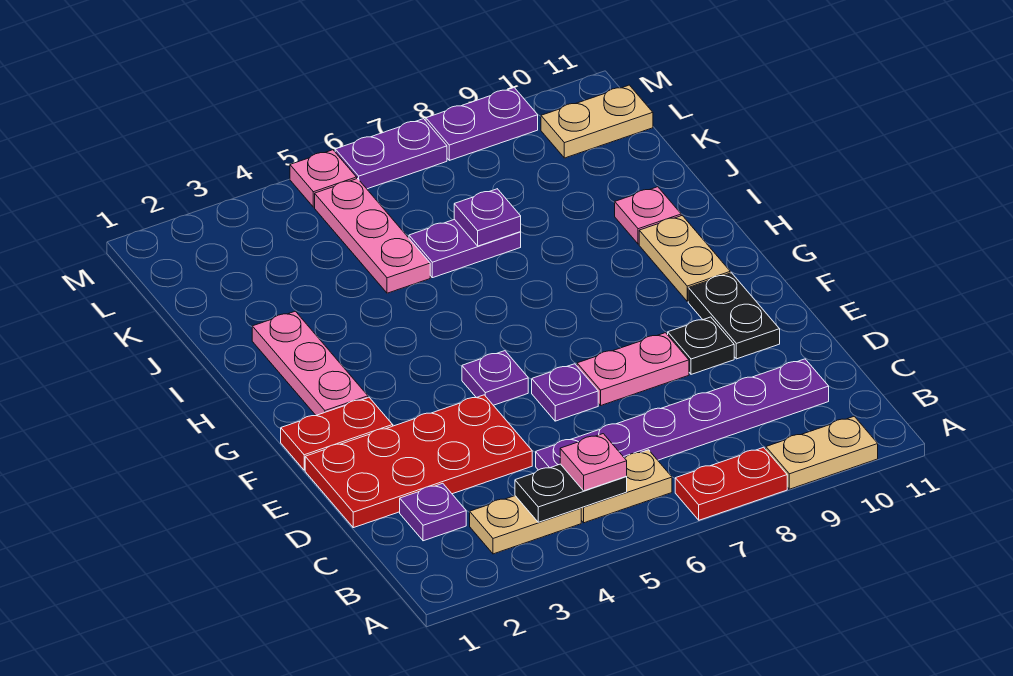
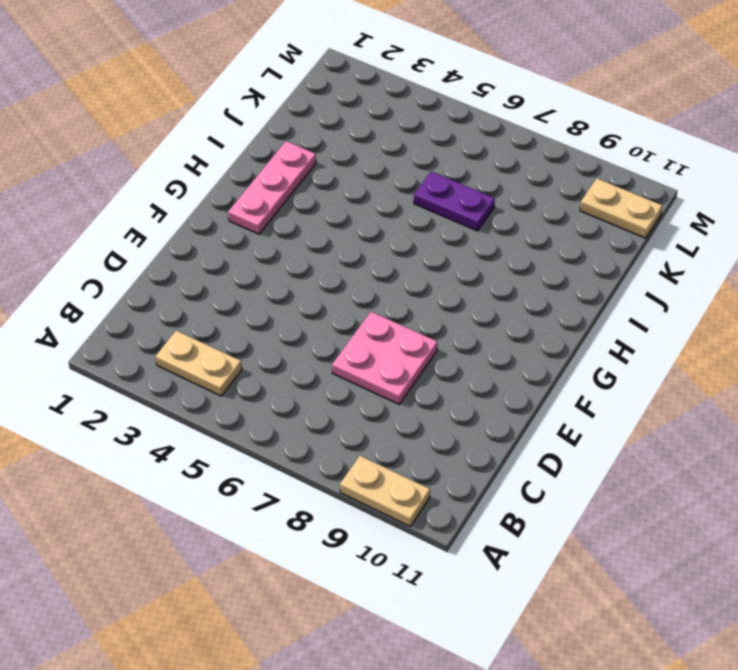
pink plate D7:E8 level 1 -> pink plate E7:E8 level 1
none -> red plate A7:A8 level 1
none -> tan plate B5:B6 level 1
none -> purple plate C2 level 1

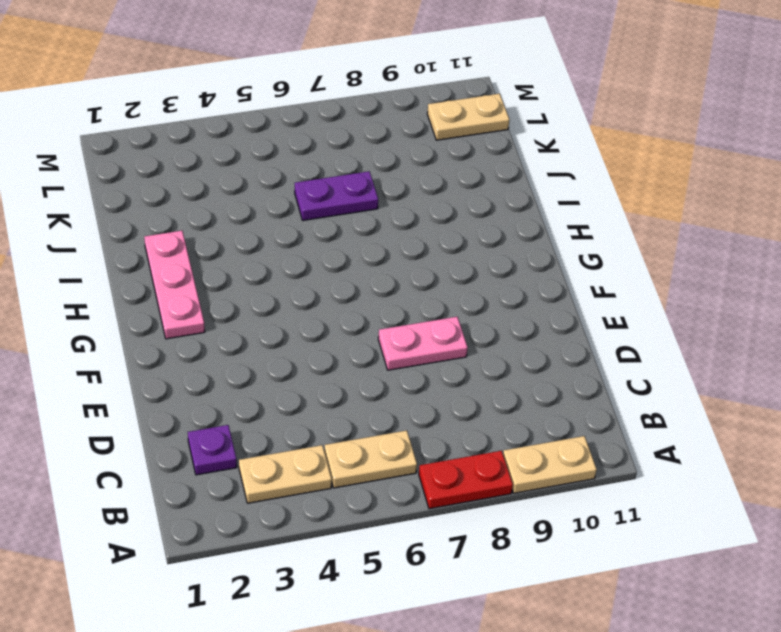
none -> purple plate C5:C10 level 1
none -> red plate D1:E4 level 1
none -> purple plate E6 level 1

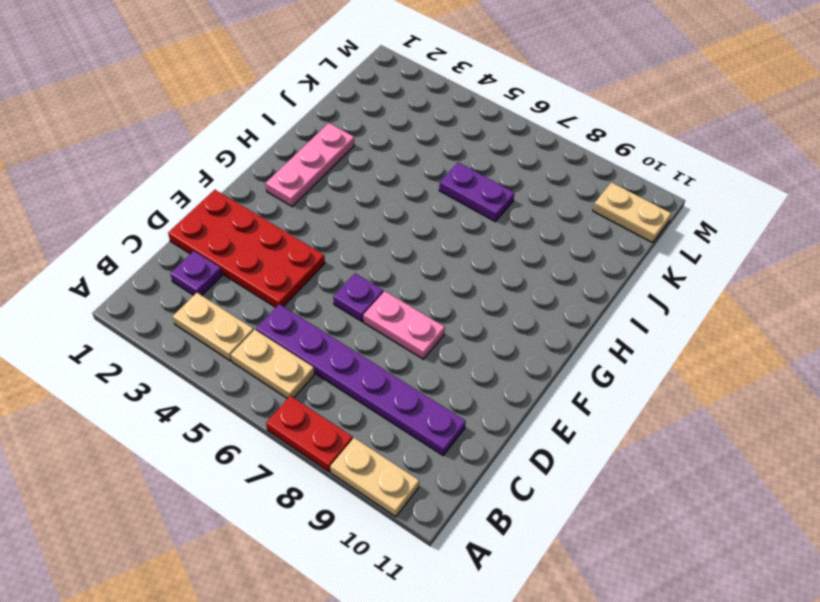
none -> black plate E9 level 1
none -> black plate E10:F10 level 1
none -> red plate F1:F2 level 1

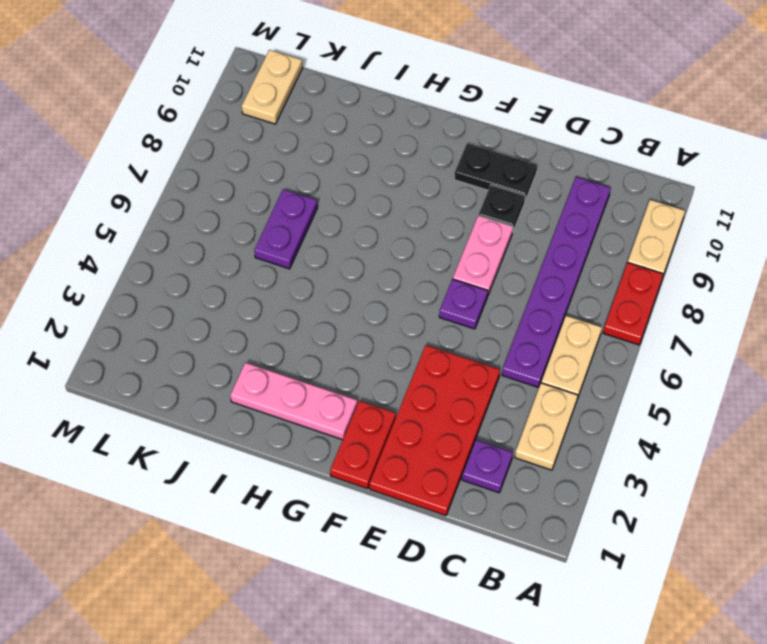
none -> purple plate F5 level 1
none -> tan plate G10:H10 level 1
none -> pink plate I10 level 1

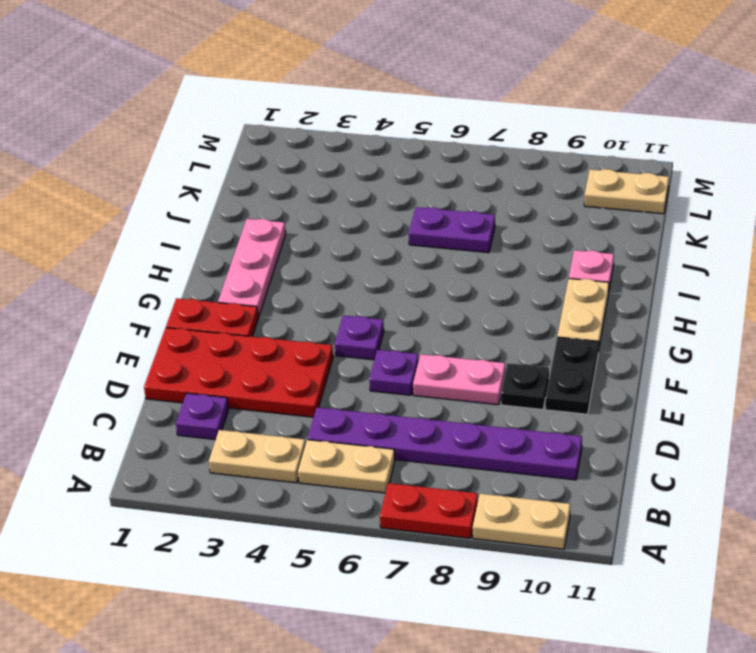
none -> pink plate J5:L5 level 1
none -> pink plate M5 level 1
none -> purple plate M6:M7 level 1

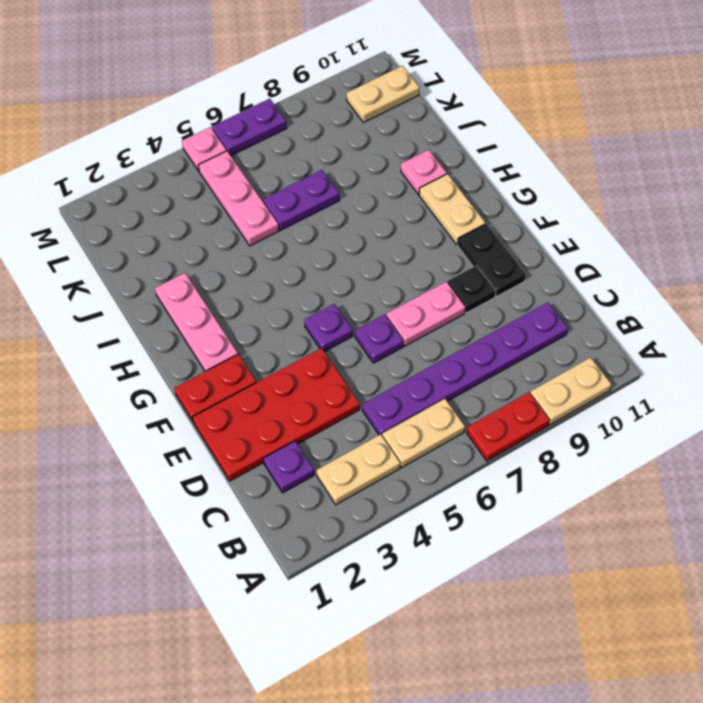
none -> purple plate M8:M9 level 1
none -> black plate B4:B5 level 2
none -> purple plate J7 level 2

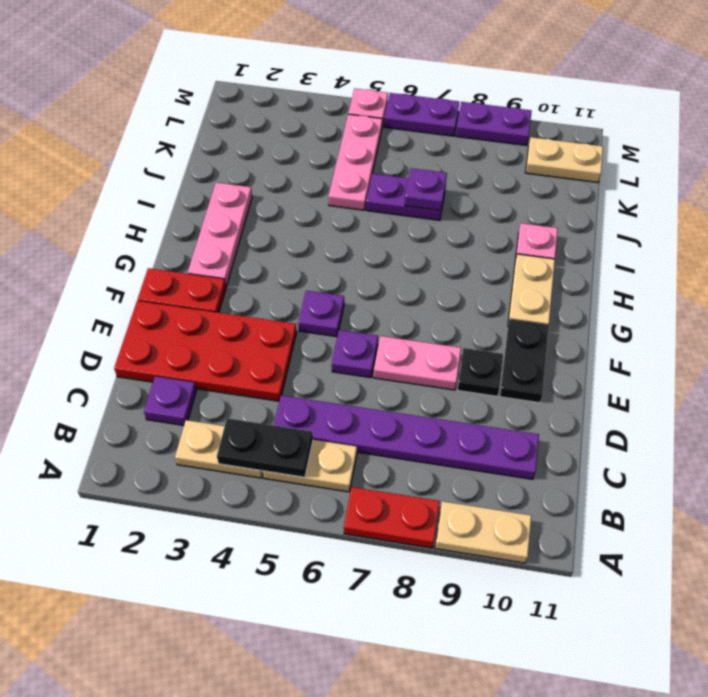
none -> pink plate B5 level 3

